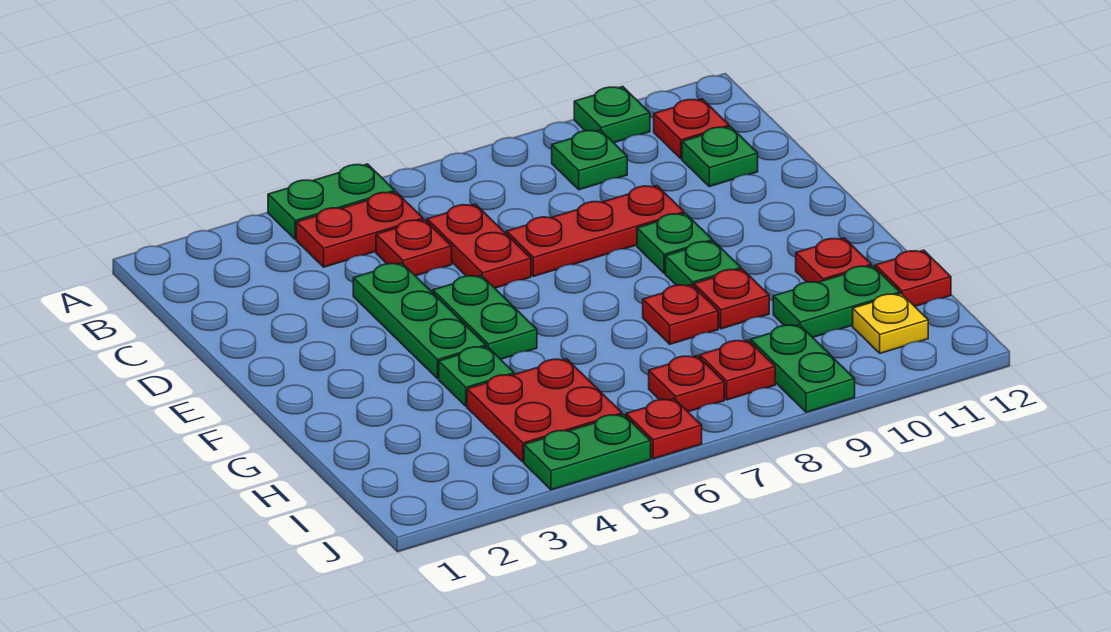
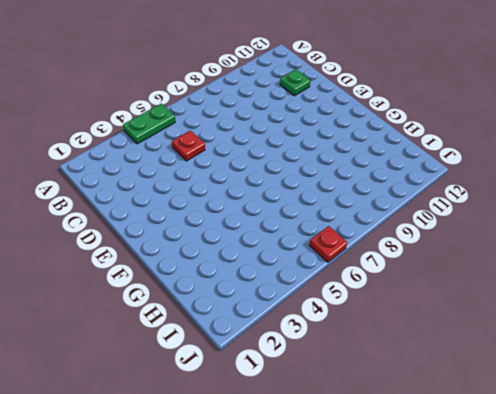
none -> green plate A10 level 1
none -> red plate B4:B5 level 1
none -> green plate B9 level 1

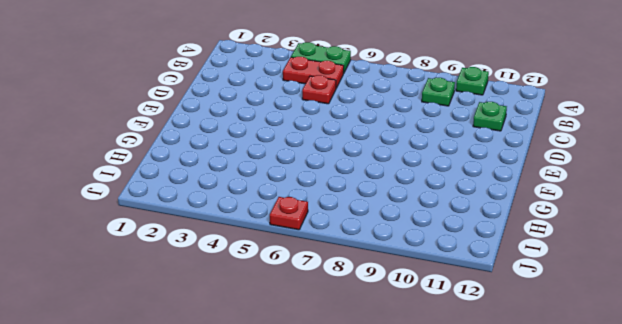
none -> red plate B11 level 1
none -> red plate C6:D6 level 1
none -> green plate D4:F4 level 1

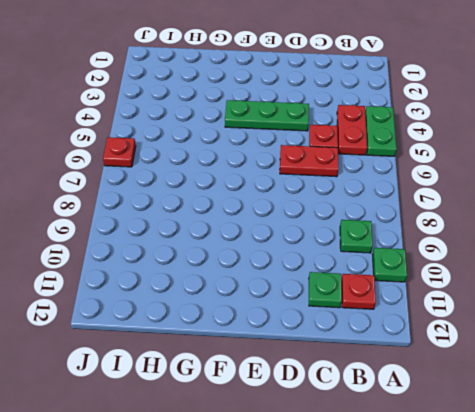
none -> red plate D7:D9 level 1
none -> green plate E5:F5 level 1
none -> green plate E9 level 1

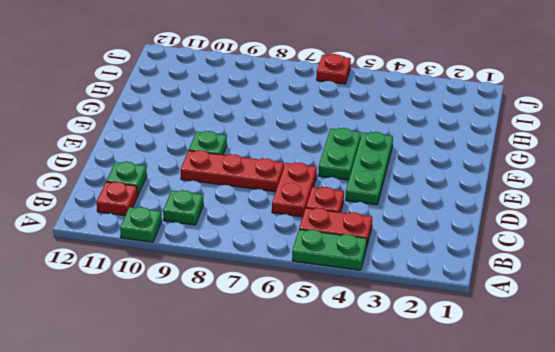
none -> green plate F9 level 1
none -> green plate G4 level 1
none -> red plate G8 level 1

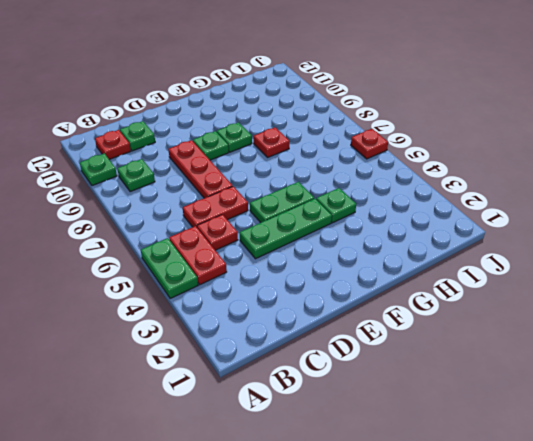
none -> red plate G9 level 1
none -> red plate G11 level 1
none -> red plate H4:I5 level 1

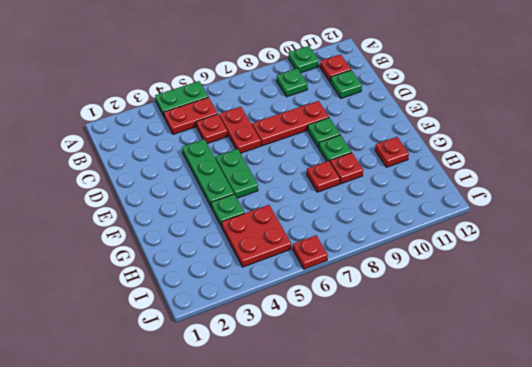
none -> green plate H10:H11 level 1
none -> red plate H12 level 1
none -> red plate I7 level 1

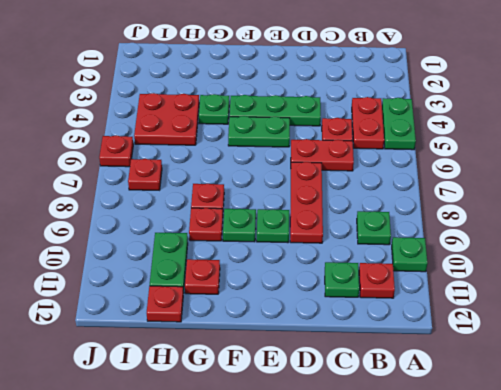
none -> red plate I8 level 1
none -> green plate I9:J9 level 1
none -> yellow plate I11 level 1

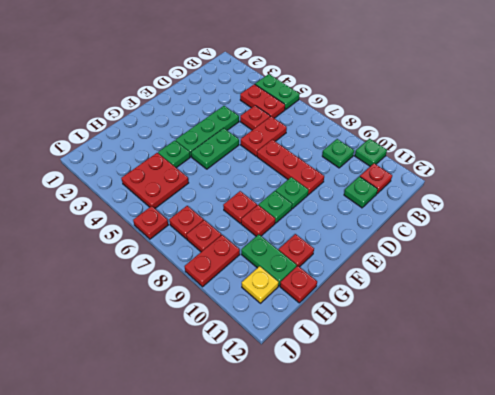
red plate I9:J9 level 1 -> green plate I9:J9 level 1
none -> green plate J4:J5 level 1

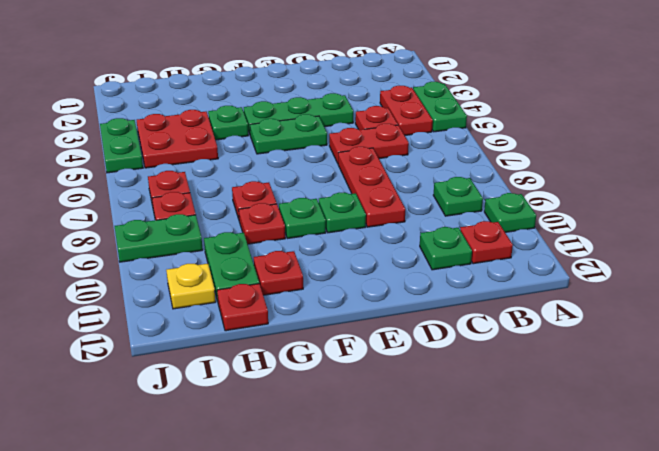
none -> red plate J6 level 1

